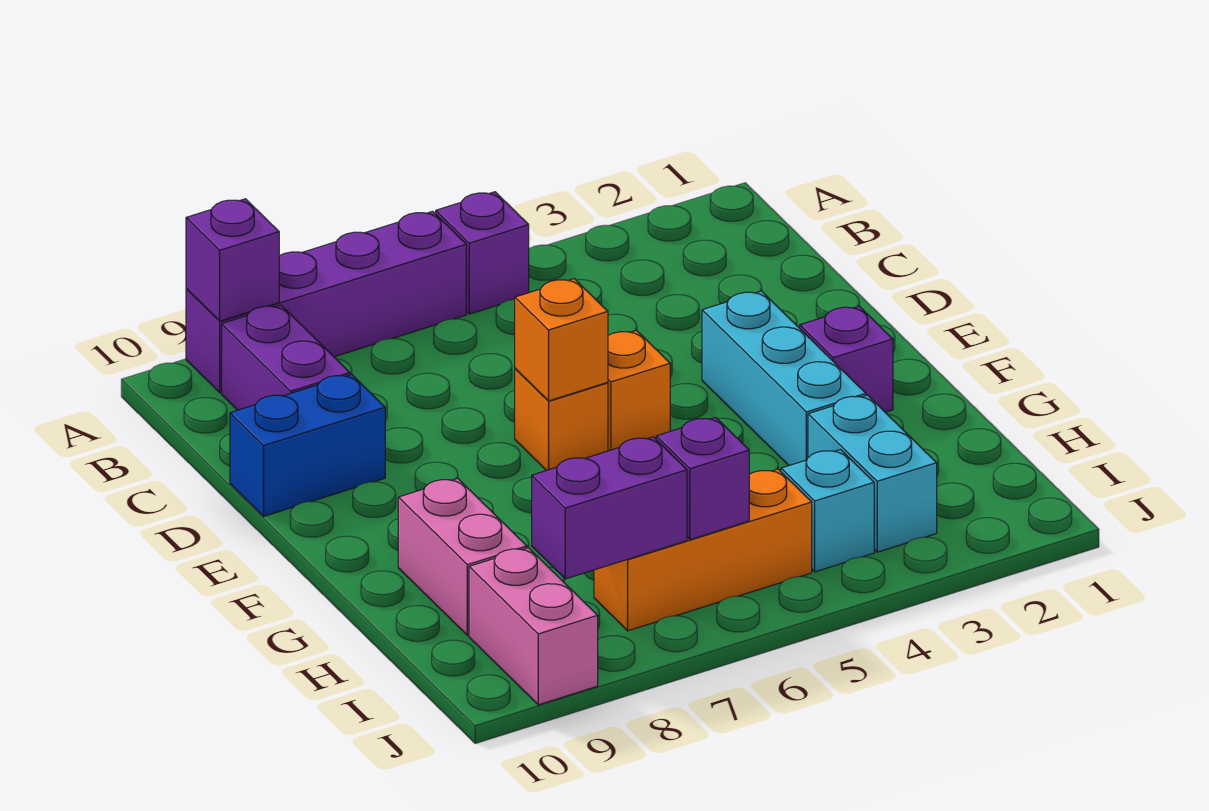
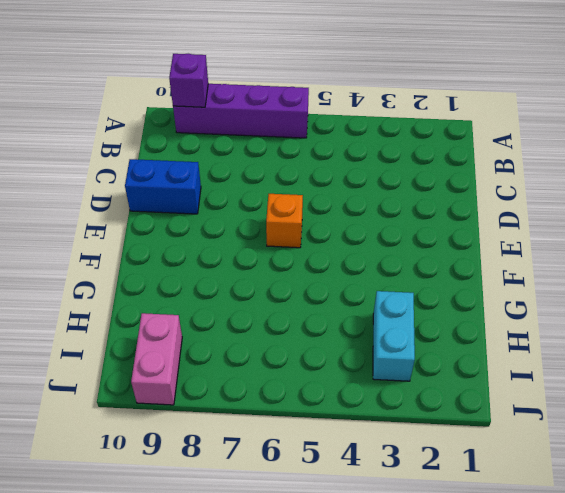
none -> purple brick A5 level 1
none -> purple brick B9:C9 level 1
none -> cyan brick E3:G3 level 1

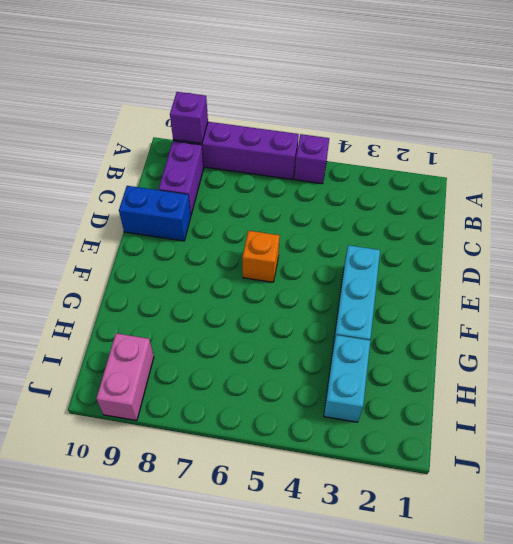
none -> orange brick E5 level 1
none -> purple brick F2 level 1
none -> pink brick G9:H9 level 1

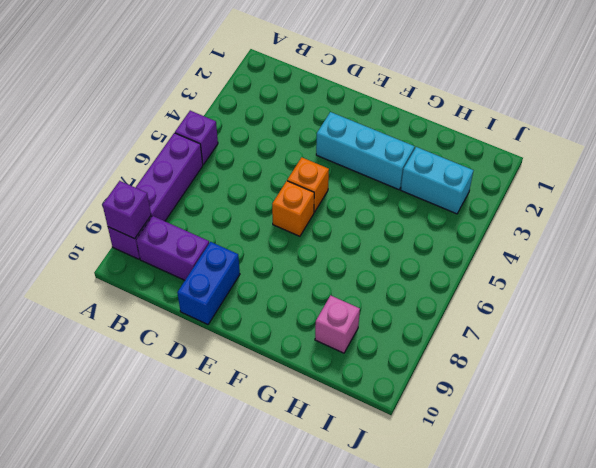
pink brick H9 level 1 -> pink brick G9:H9 level 1
none -> purple brick F2 level 1
none -> cyan brick I4 level 1
none -> orange brick I5:I7 level 1

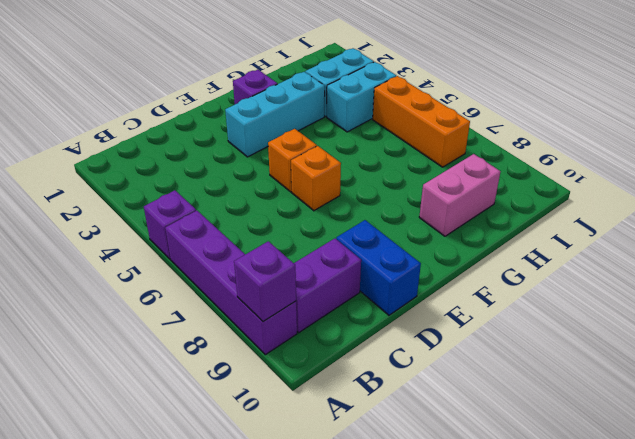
cyan brick H4:I4 level 1 -> cyan brick I4 level 1
none -> pink brick I9:J9 level 1
none -> orange brick E6 level 2
none -> purple brick I6 level 2

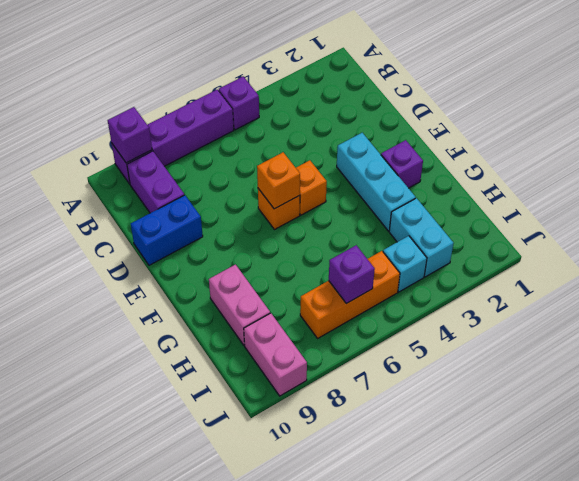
none -> purple brick I7:I8 level 2

